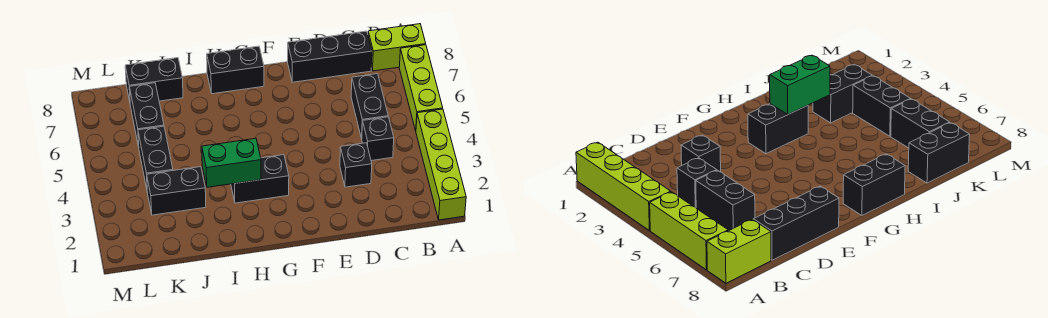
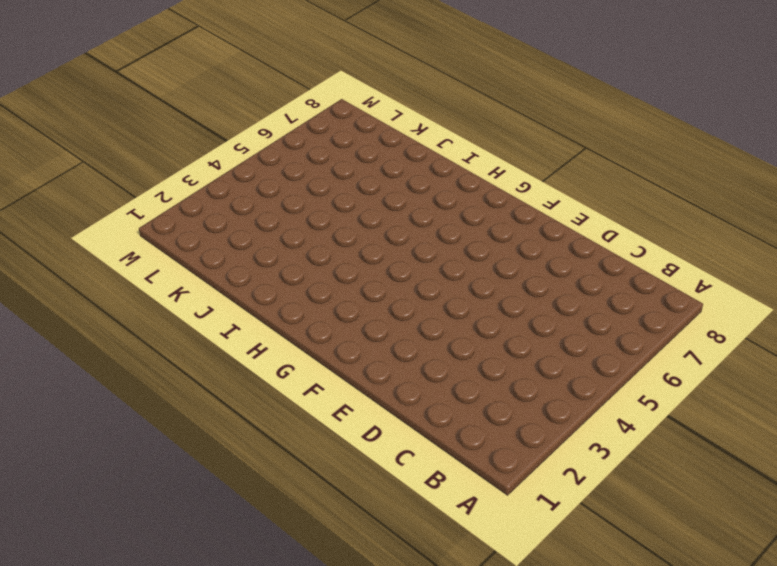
none -> lime brick A1:A4 level 1
none -> lime brick A5:A7 level 1
none -> lime brick A8:B8 level 1

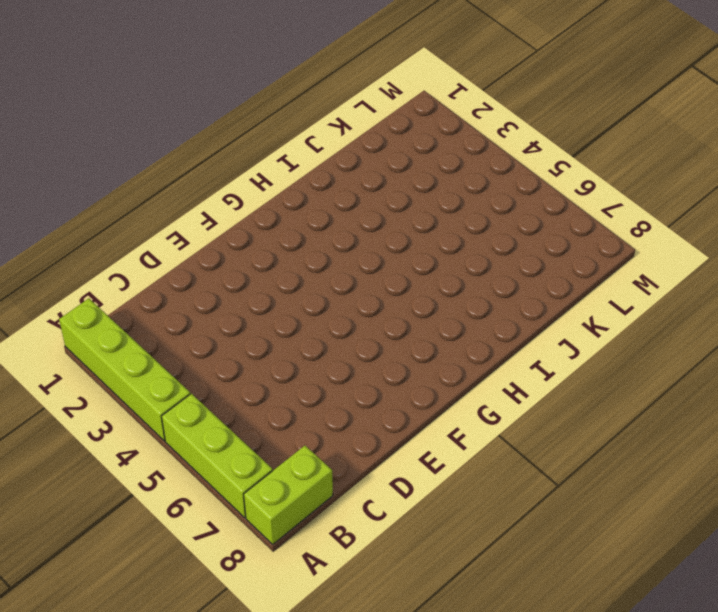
none -> black brick C4 level 1
none -> black brick C5:C6 level 1
none -> black brick C8:E8 level 1

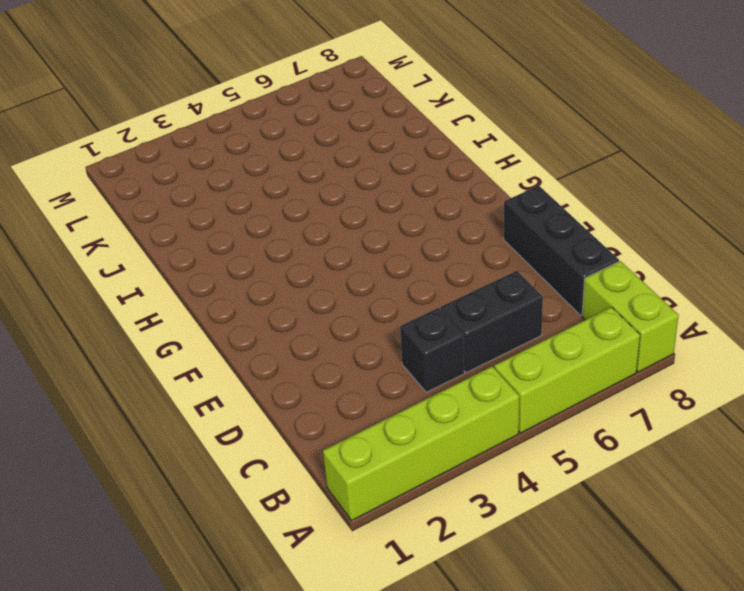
none -> black brick D3 level 1
none -> black brick G3:H3 level 1
none -> black brick G8:H8 level 1

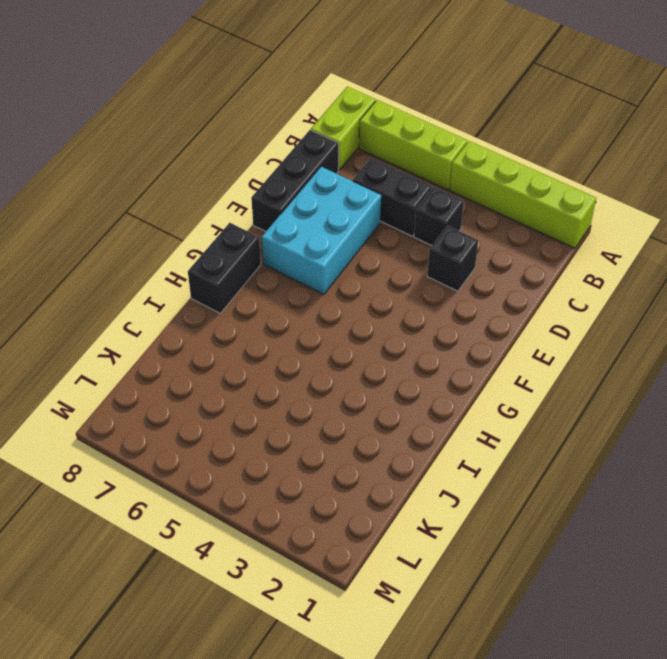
cyan brick D6:F7 level 1 -> none
none -> black brick G3:H3 level 1
none -> black brick J3:K3 level 1
none -> black brick J8:K8 level 1

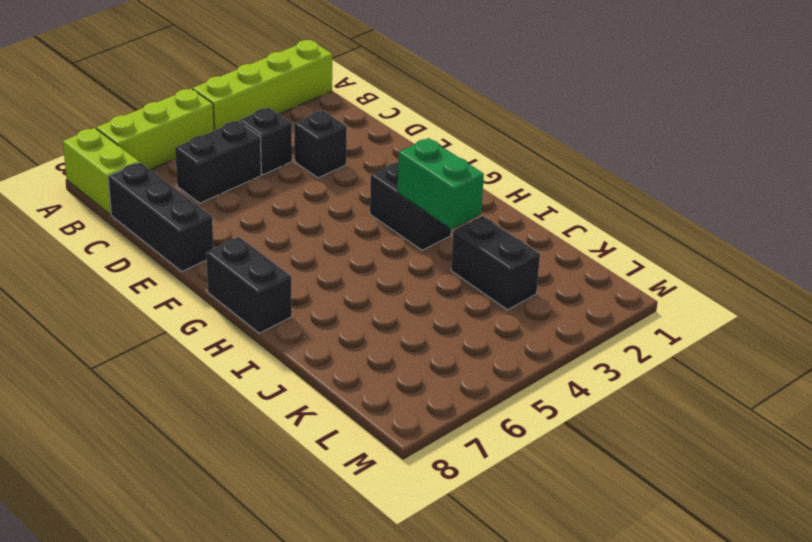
none -> black brick J8:K8 level 1
none -> black brick K4:K5 level 1
none -> black brick K6:K7 level 1

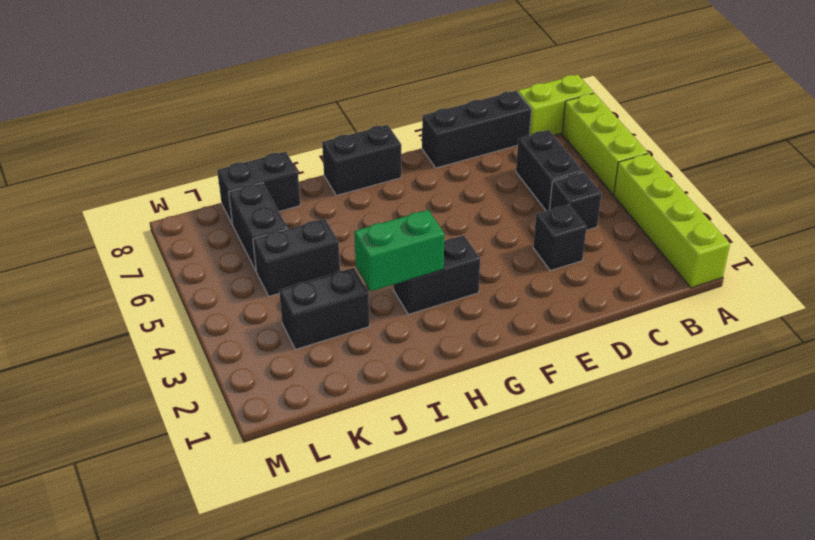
black brick J5:K5 level 1 -> black brick K4:K5 level 1

